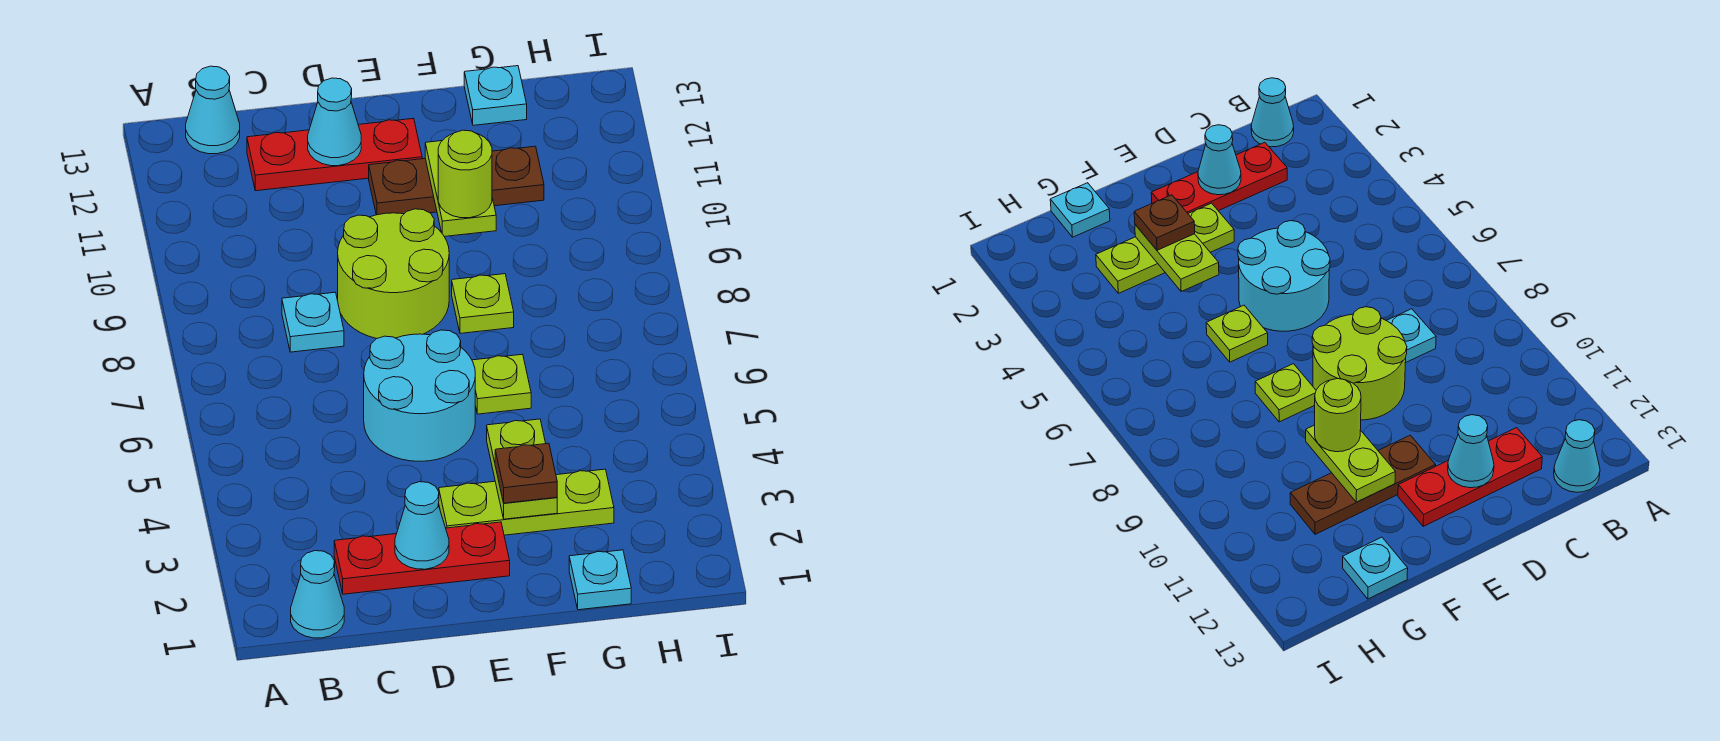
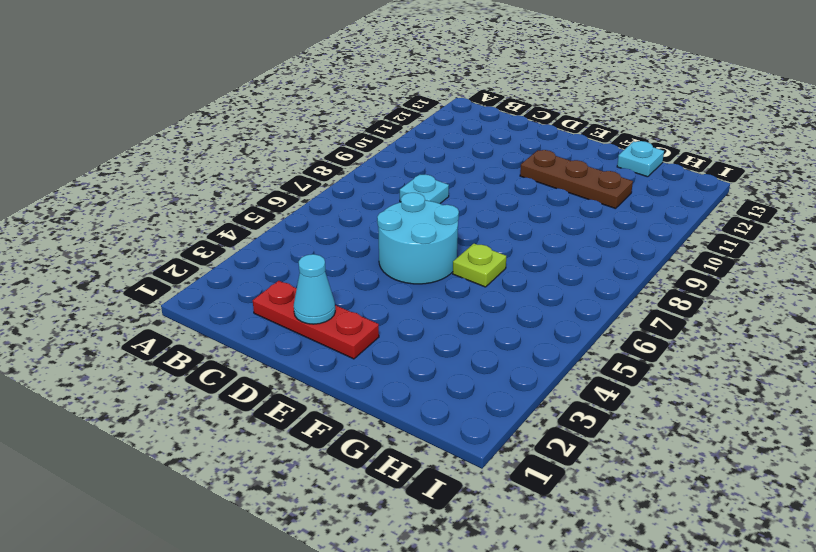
none -> cyan cone B1 level 1
none -> cyan cone B13 level 1
none -> red plate C12:E12 level 1

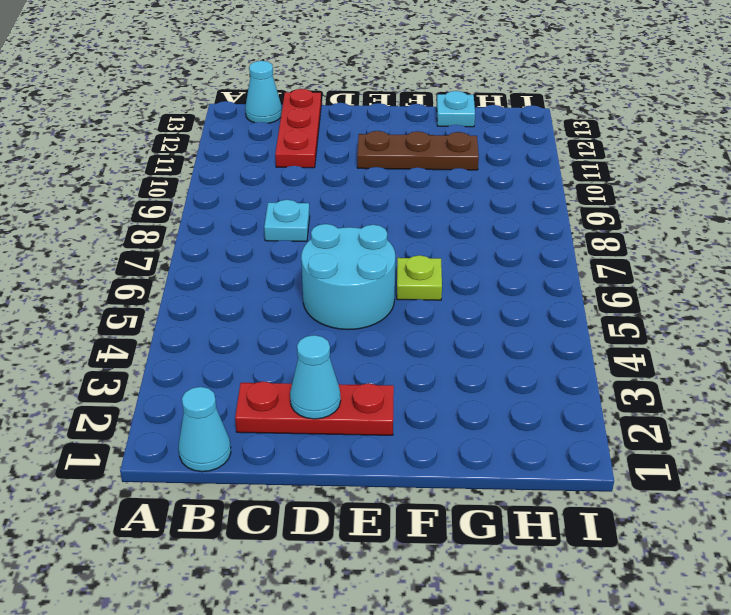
red plate C11:C13 level 1 -> red plate C12:E12 level 1
none -> lime round brick D8:E9 level 1
none -> lime plate E3:G3 level 1
none -> lime plate F8 level 1

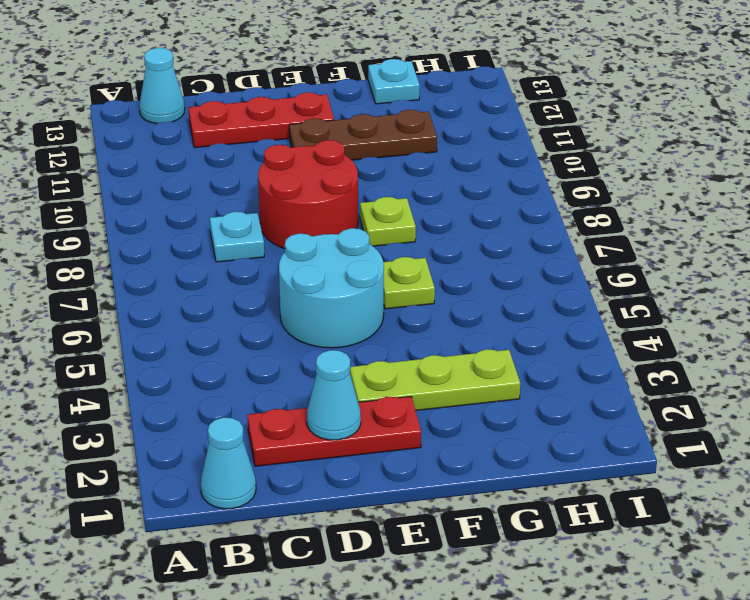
red round brick D8:E9 level 1 -> lime round brick D8:E9 level 1
none -> cyan plate G1 level 1
none -> cyan cone D12 level 2
none -> lime plate F3:F4 level 2

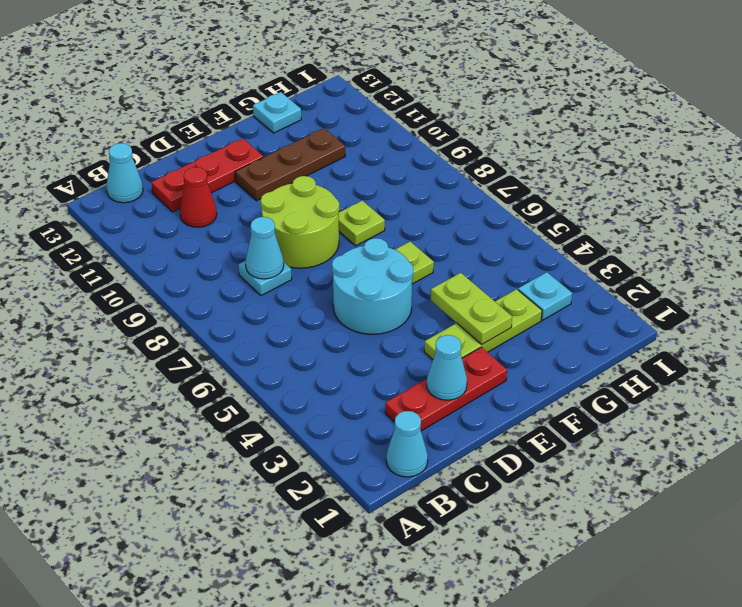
cyan cone C8 level 2 -> cyan cone D12 level 2
red cone C11 level 1 -> none
cyan plate H3 level 1 -> cyan plate G1 level 1
none -> lime plate F10:F11 level 2
none -> brown plate F3 level 3
none -> lime round brick F10 level 3

